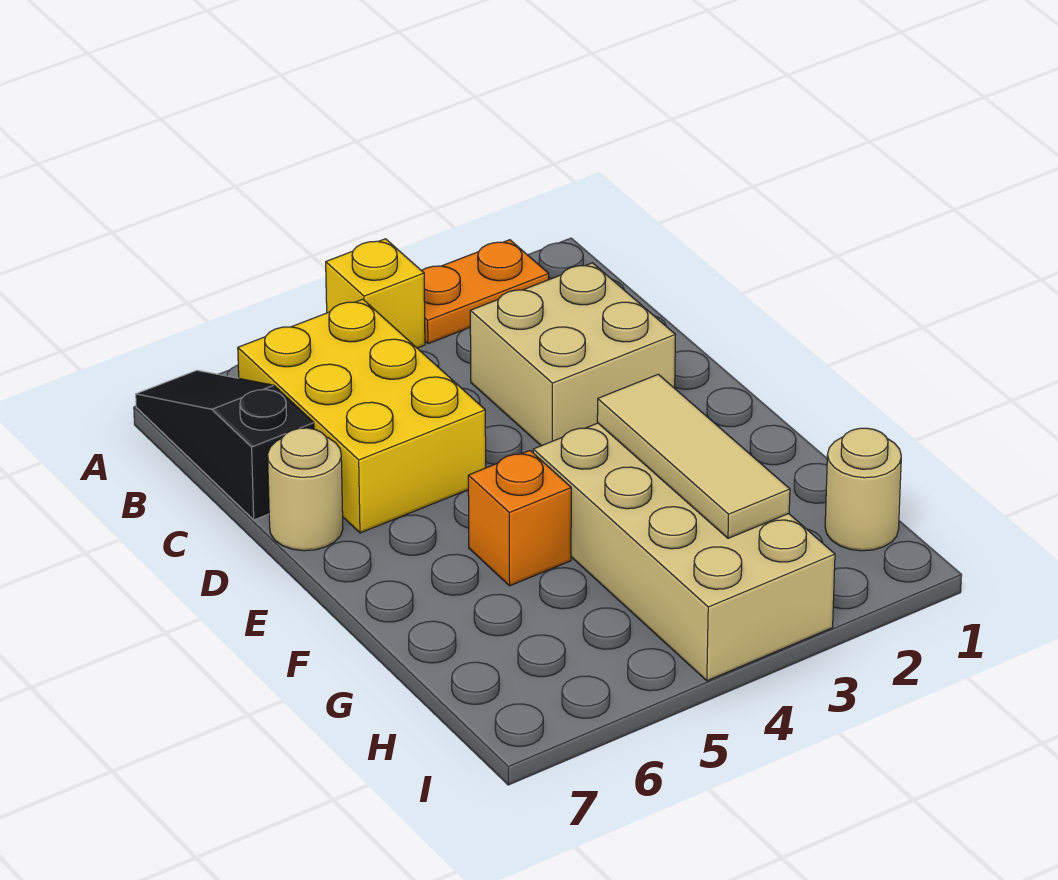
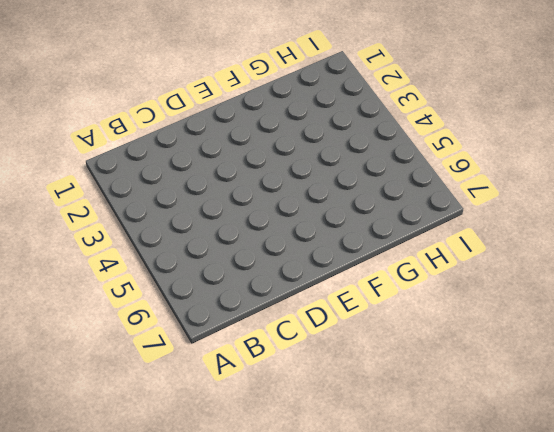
none -> orange plate A2:A3 level 1
none -> yellow brick A4 level 1

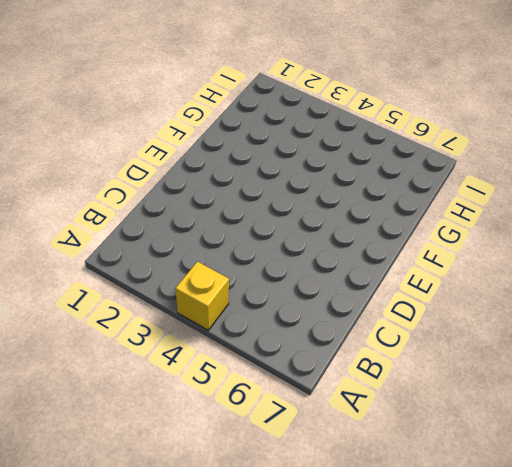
none -> orange plate A2:A3 level 1
none -> black slope A7:C7 level 1 top C

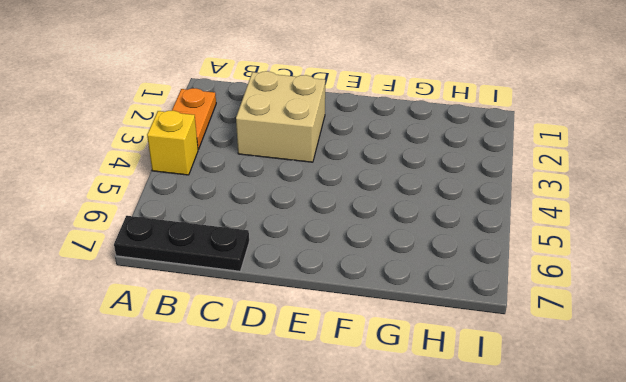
black plate A7:C7 level 1 -> black slope A7:C7 level 1 top C
none -> yellow brick B5:D6 level 1
none -> tan round brick D7 level 1

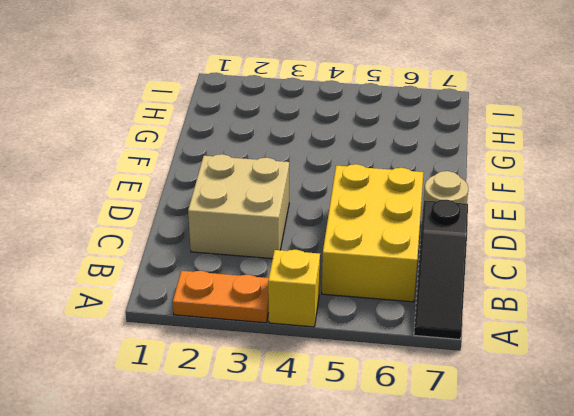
none -> tan brick F3:I4 level 1
none -> orange brick F5 level 1

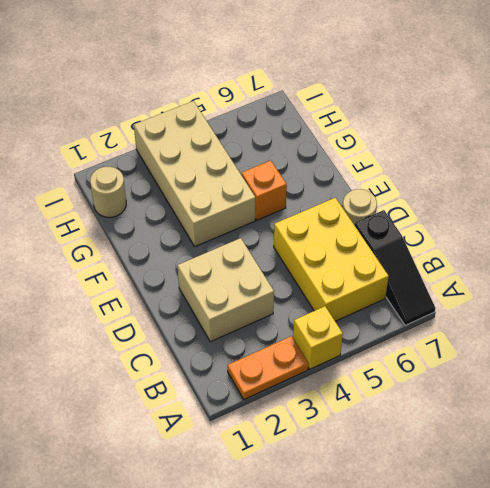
none -> tan tile F3:H3 level 2

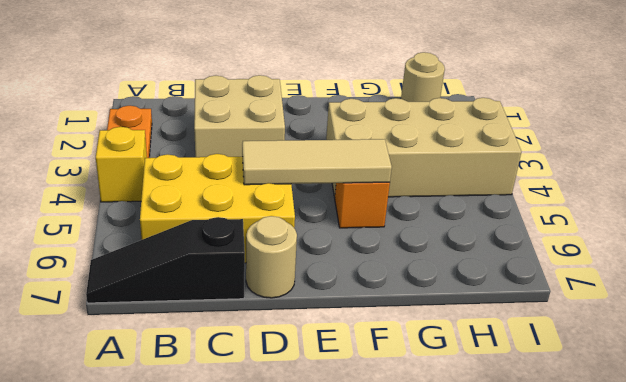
tan tile D5:F5 level 2 -> tan tile F3:H3 level 2

